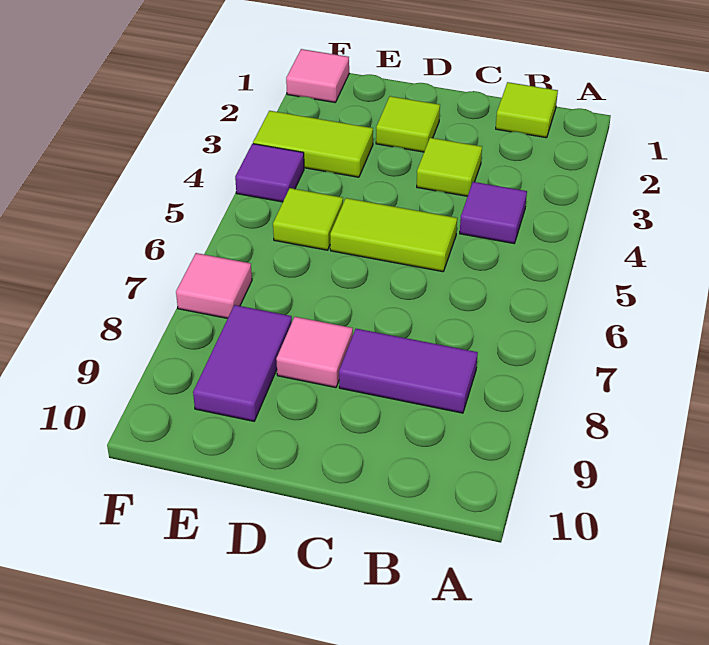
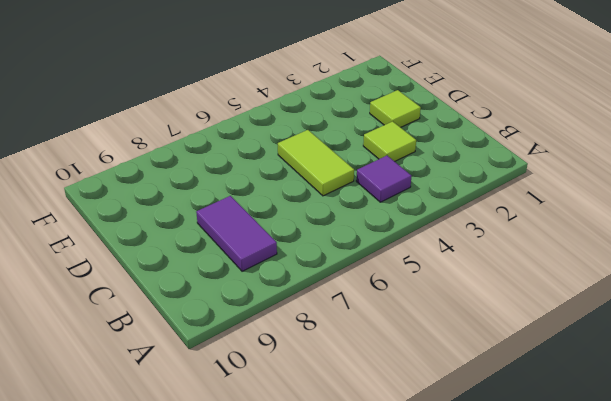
none -> lime tile B1 level 1
none -> pink tile D8 level 1
none -> lime tile E3:F3 level 1

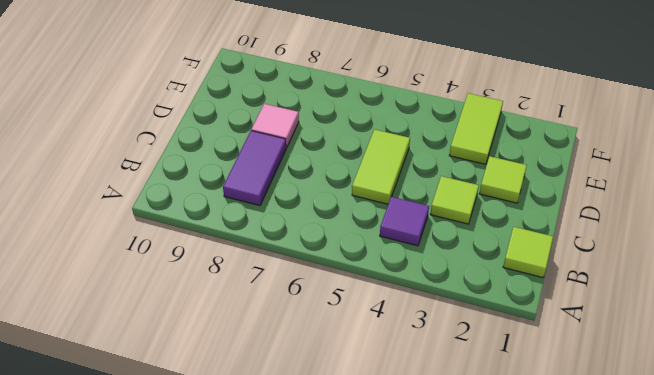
none -> lime tile E5 level 1
none -> purple tile E8:E9 level 1
none -> pink tile F1 level 1

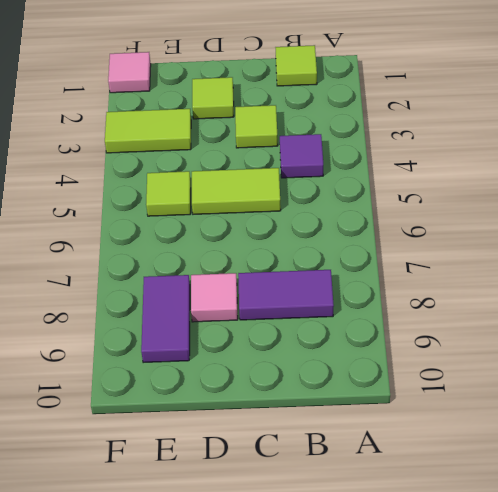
none -> purple tile F4 level 1
none -> pink tile F7 level 1

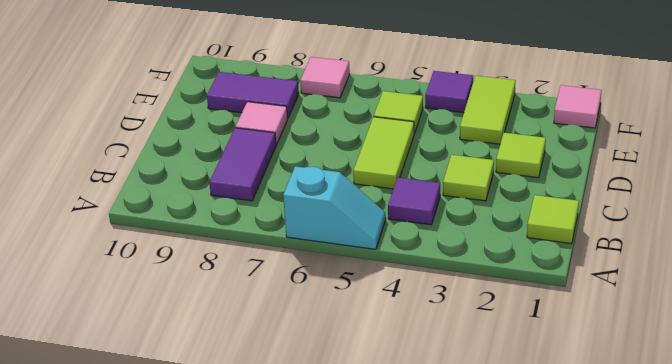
cyan slope A5:A6 level 1 top 6 -> none

